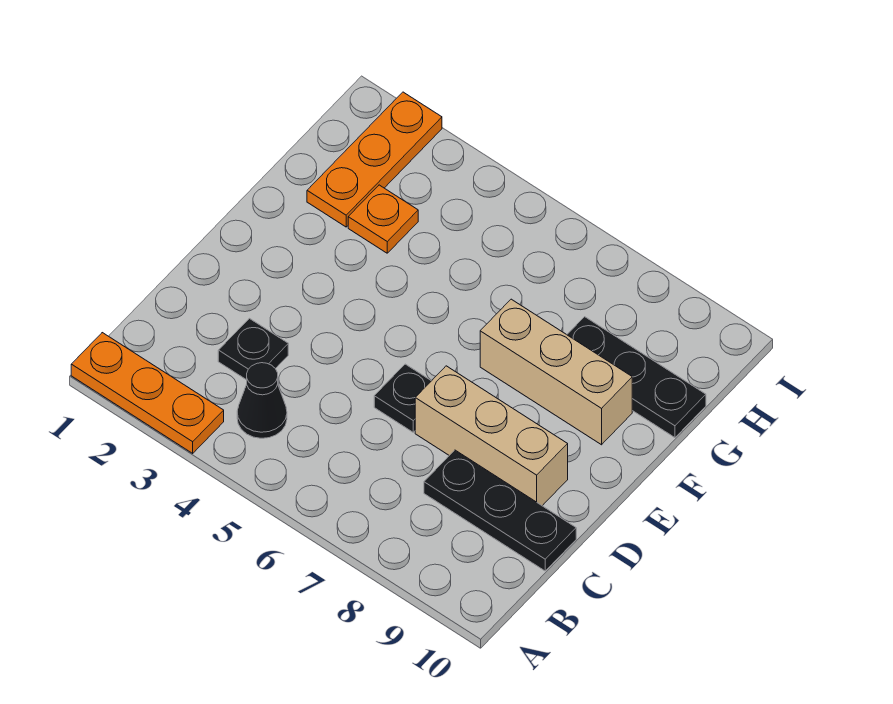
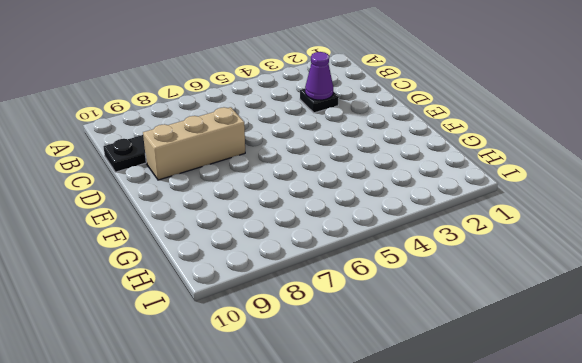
purple cone C3 level 2 -> none
none -> orange plate A1:A3 level 1
none -> black cone B4 level 1

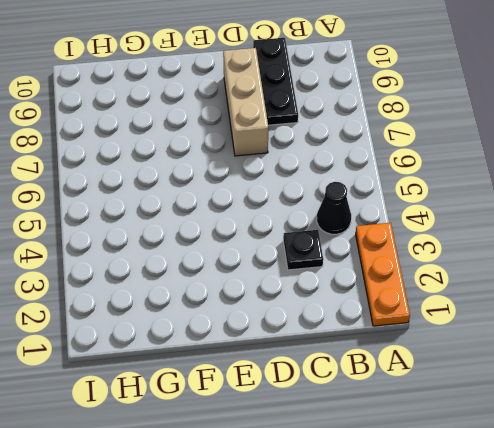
none -> black plate D6 level 1
none -> tan brick F7:F9 level 1

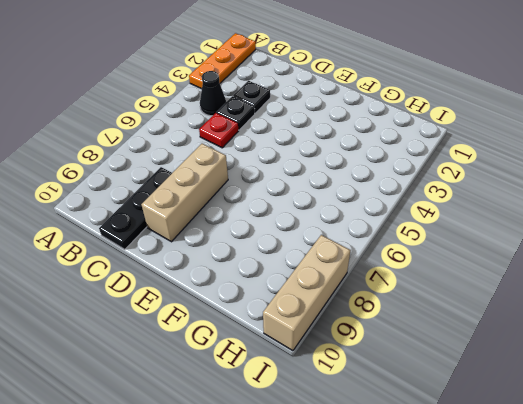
black plate C4 level 1 -> black plate D6 level 1
red plate C5 level 1 -> none
tan brick I8:I10 level 1 -> tan brick F7:F9 level 1
none -> orange plate G2:I2 level 1
none -> orange plate G3 level 1

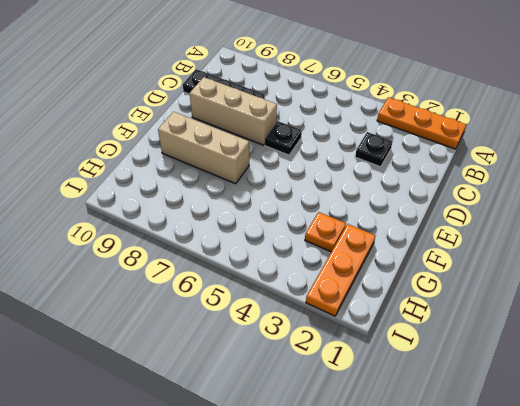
none -> black cone B4 level 1
none -> black plate G8:G10 level 1

